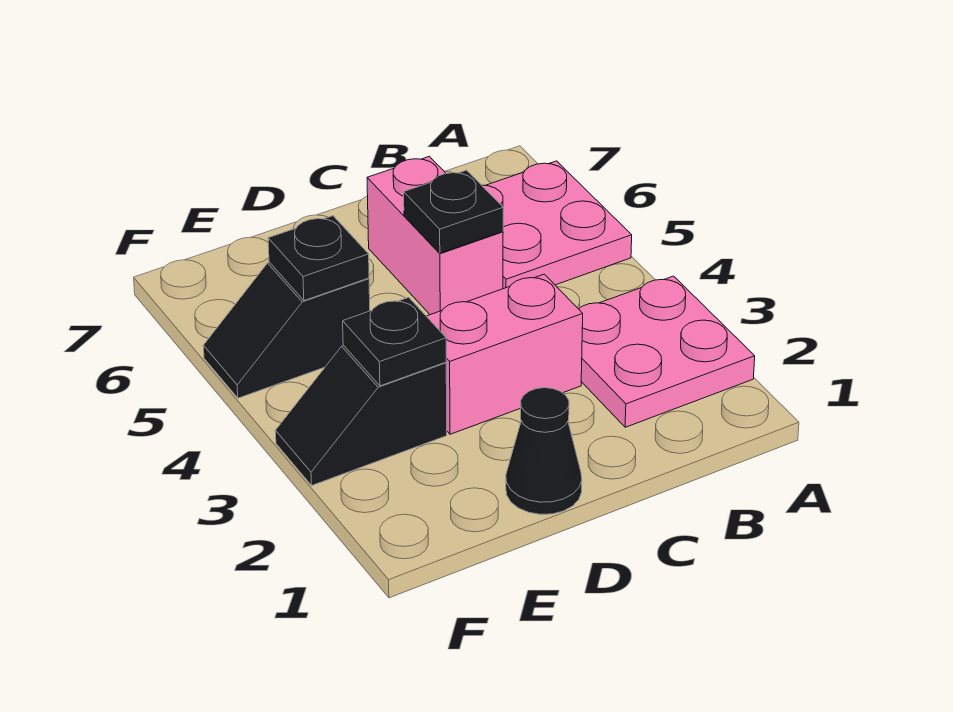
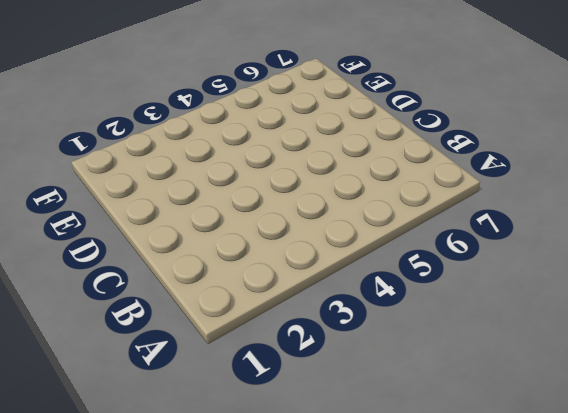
none -> pink plate A2:B3 level 1
none -> pink plate A5:B6 level 1

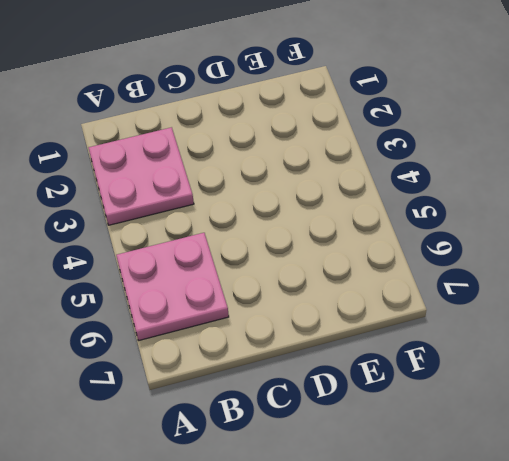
none -> pink brick C3:D3 level 1
none -> pink brick C5:C6 level 1

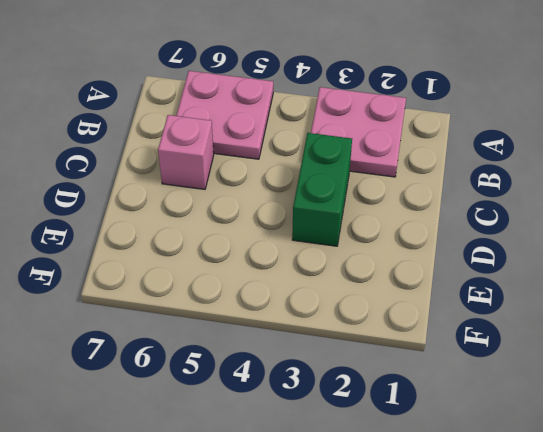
green brick C3:D3 level 1 -> pink brick C3:D3 level 1
pink brick C6 level 1 -> pink brick C5:C6 level 1
none -> black cone D1 level 1
none -> black slope E3:F3 level 1 top E

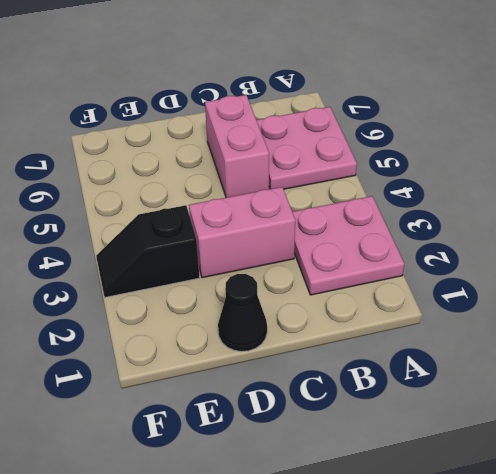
none -> black slope E5:F5 level 1 top E
none -> black plate C5 level 2

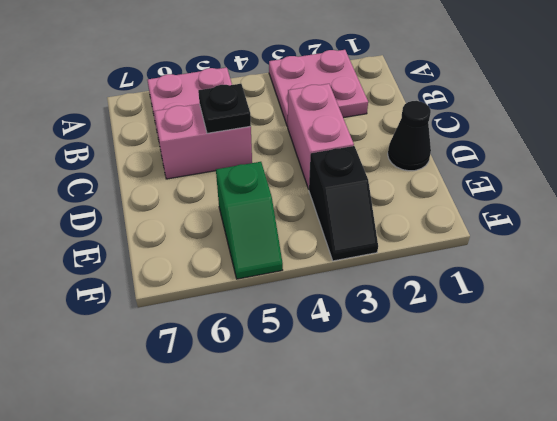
green slope E5:F5 level 1 top E -> black slope E5:F5 level 1 top E
none -> black plate E3 level 2
none -> black plate E5 level 2

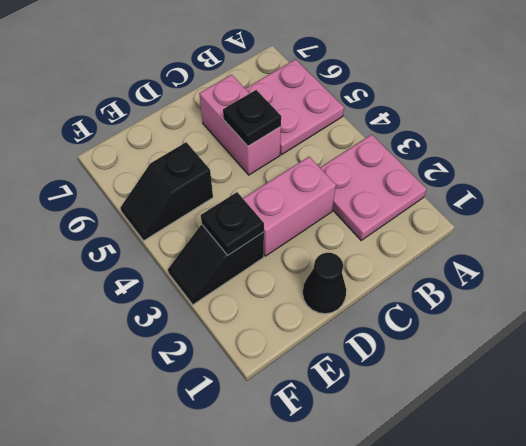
none -> black plate E5 level 2

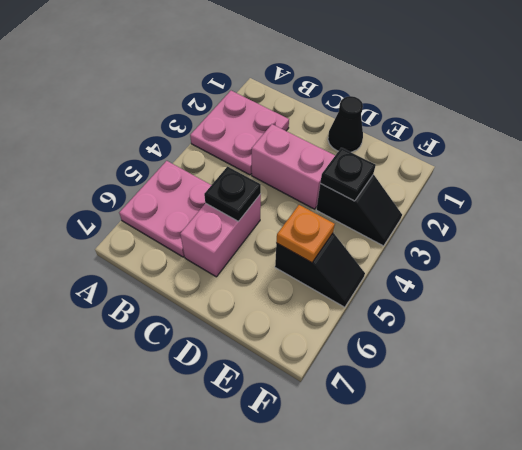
orange plate E5 level 2 -> black plate E5 level 2

